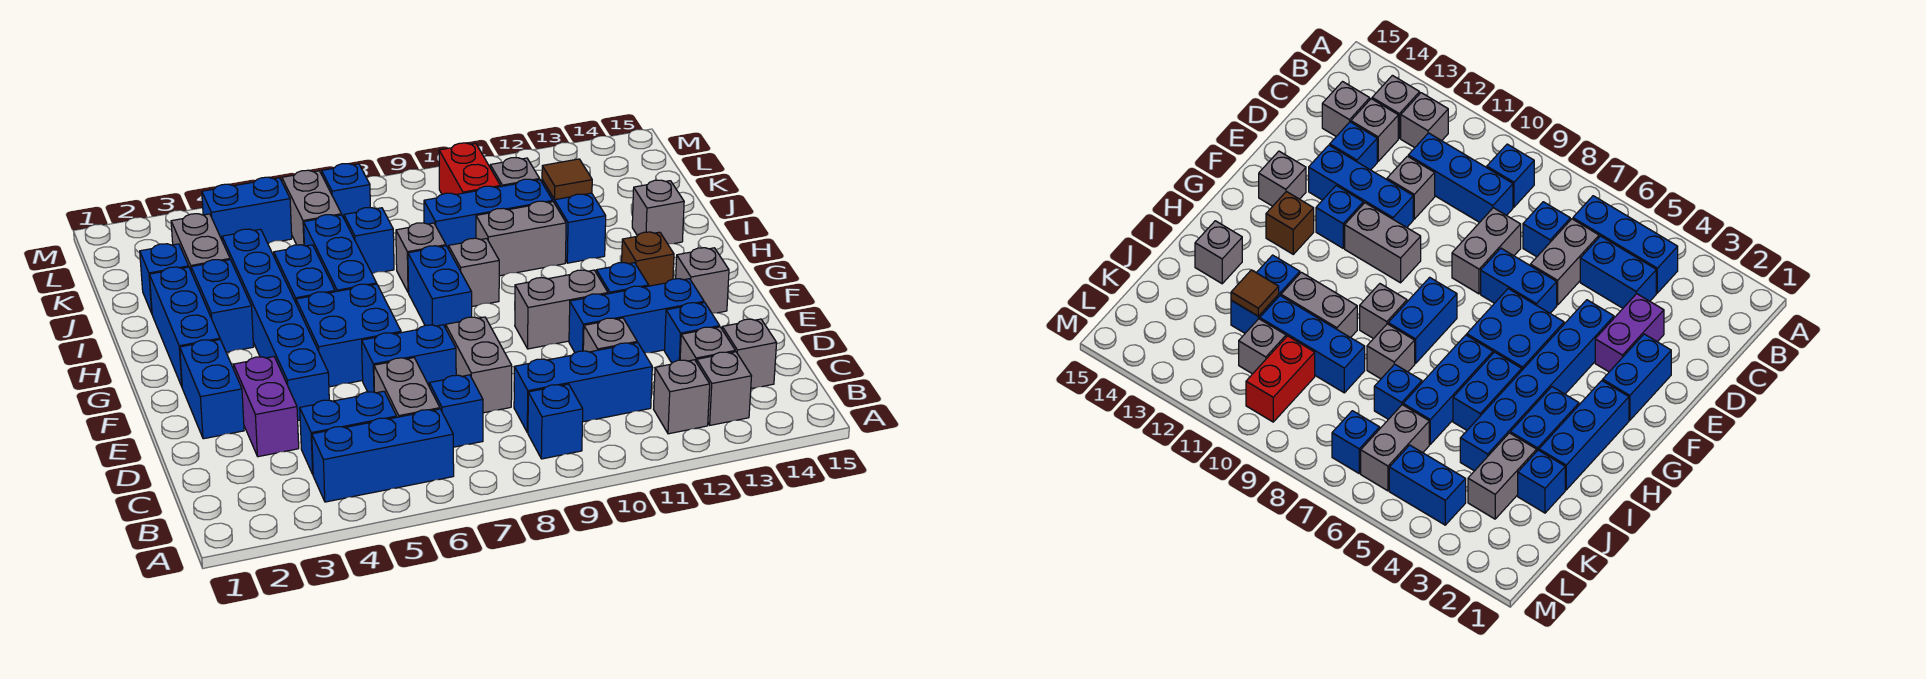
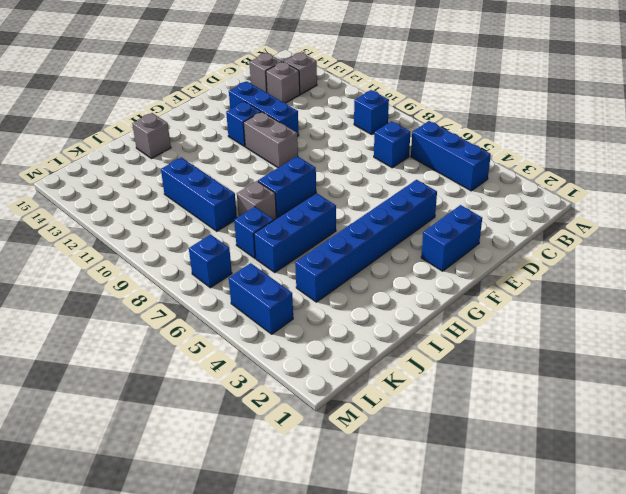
none -> grey brick B12 level 1
none -> blue brick C4:C5 level 1
none -> grey brick C6:D6 level 1
none -> blue brick C9:C11 level 1

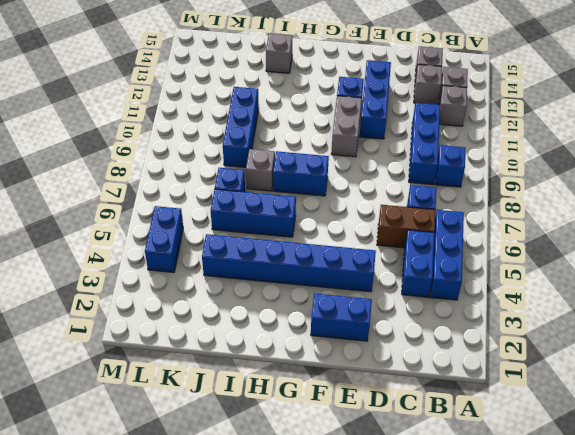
brown brick C6:D6 level 1 -> grey brick C6:D6 level 1
none -> purple brick D3:E3 level 1
none -> grey brick D8:E8 level 1
none -> grey brick D11 level 1
none -> blue brick D13 level 1

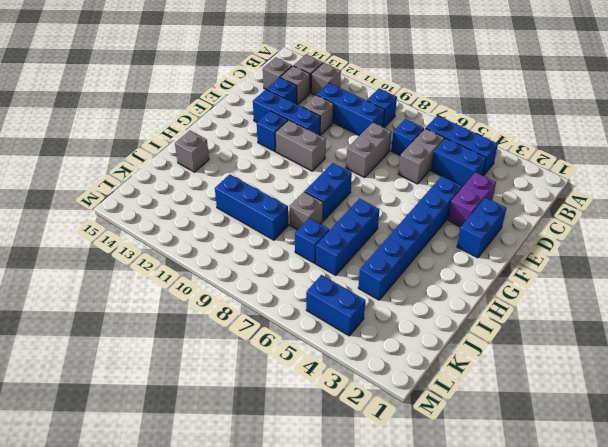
none -> blue brick E6:E7 level 1
none -> blue brick F5:G6 level 1
none -> grey brick F14 level 1
none -> blue brick G2:I2 level 1

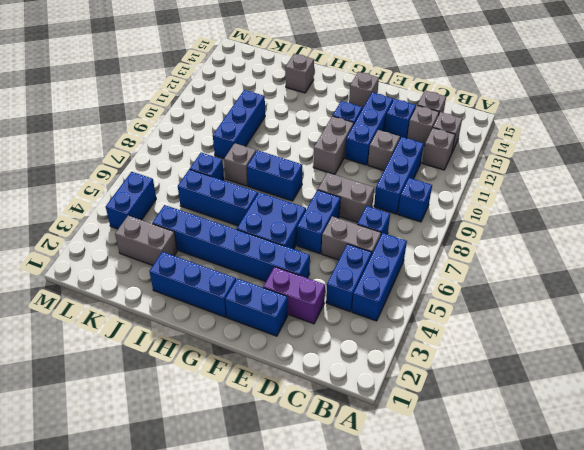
none -> brown brick G13 level 1
none -> blue brick H3:I3 level 1
none -> blue brick H5:I5 level 1
none -> grey brick H9 level 1

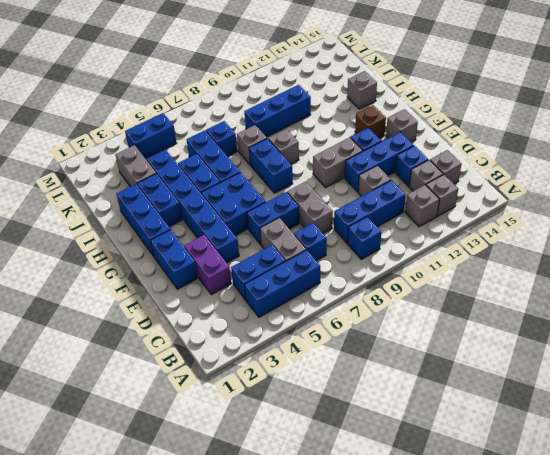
none -> grey brick I10:I11 level 1
none -> blue brick I12:J12 level 1
none -> blue brick J2 level 1
none -> grey brick K6:L6 level 1

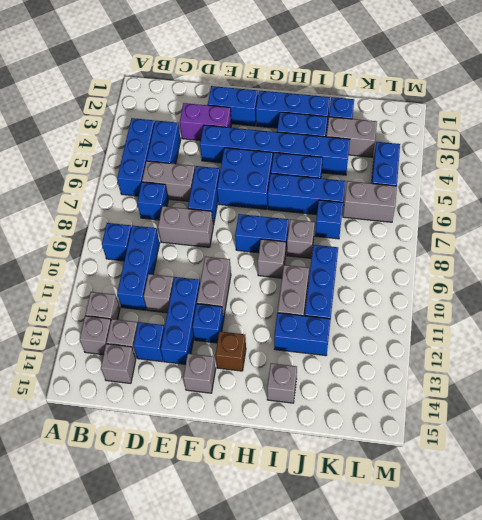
none -> red brick K10:L10 level 1
none -> grey brick K11 level 1
none -> blue brick L7 level 1
none -> brown tile J12 level 2

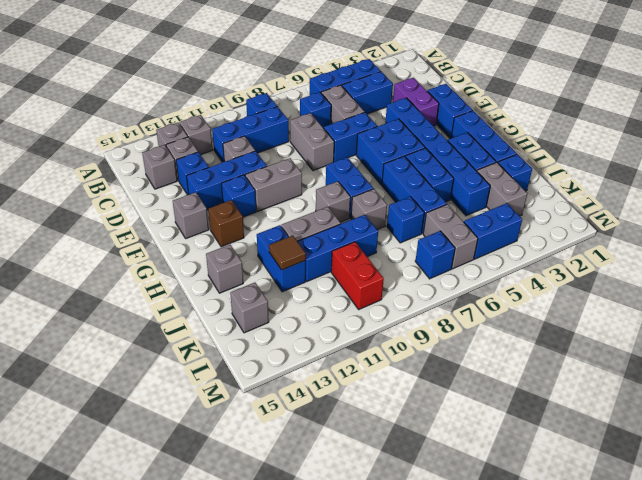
grey brick K14 level 1 -> grey brick K11 level 1

